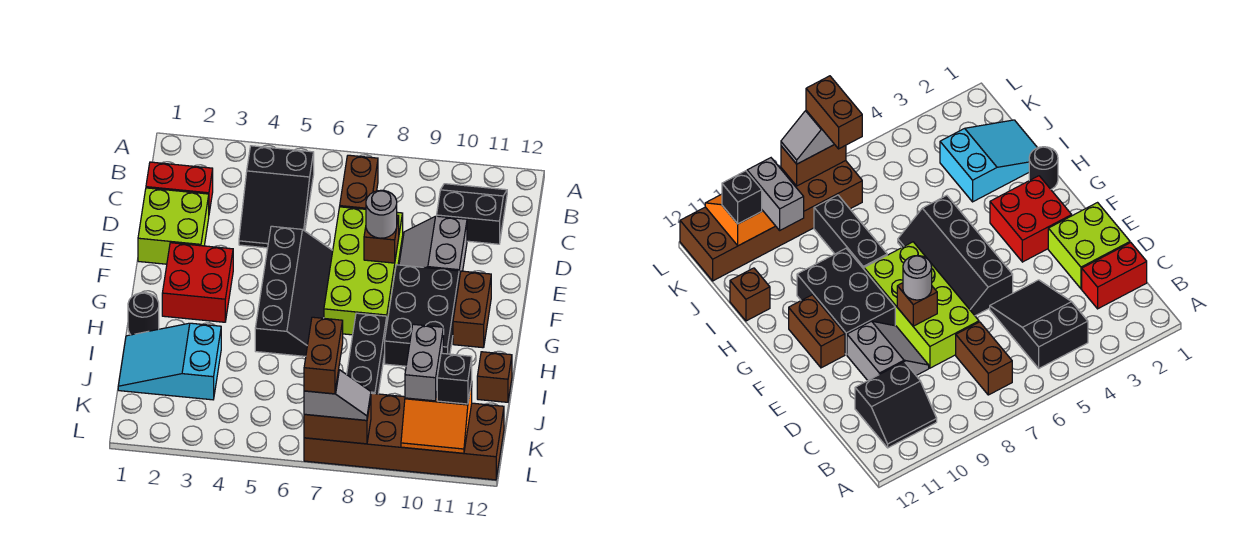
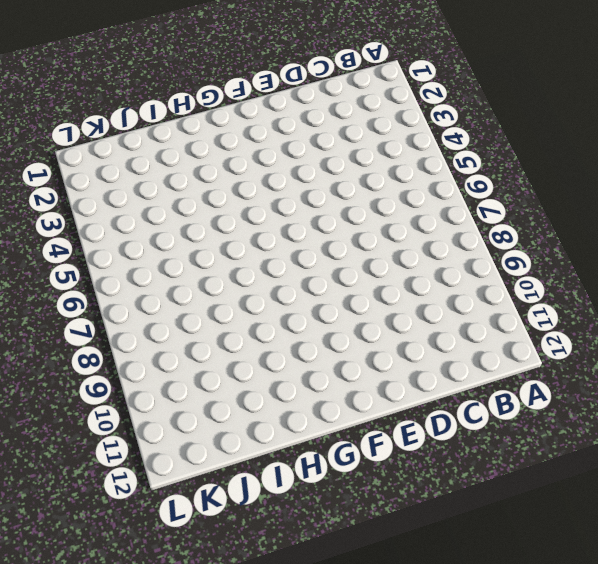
none -> black slope B4:D5 level 1 top B
none -> brown brick B7:C7 level 1
none -> black slope B10:C11 level 1 top C

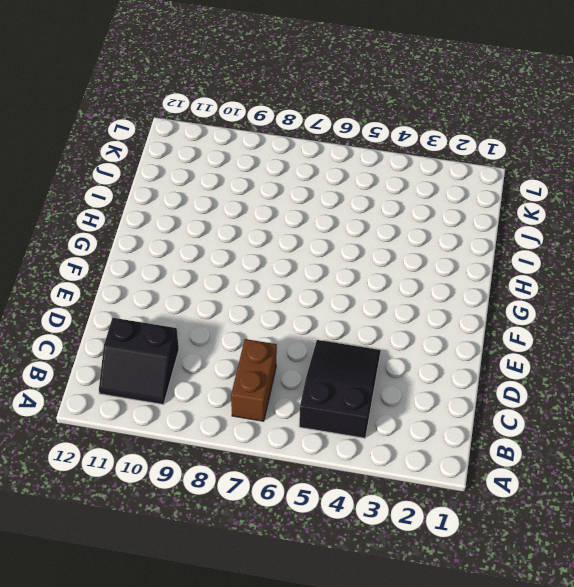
none -> red brick C1:C2 level 1
none -> lime brick D1:E2 level 1
none -> lime brick D7:G8 level 1

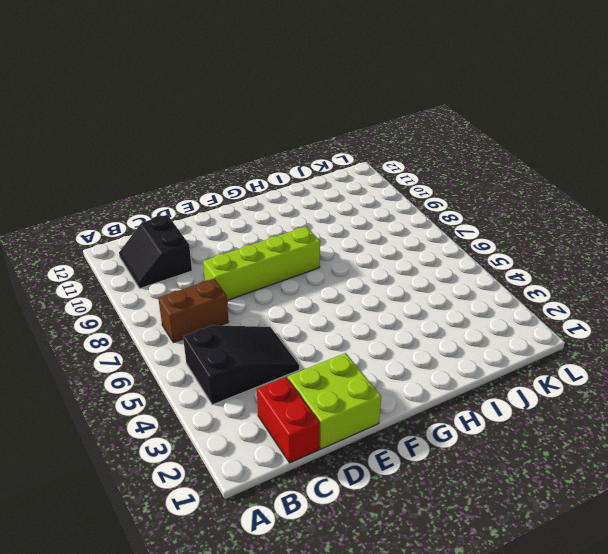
lime brick D8:G8 level 1 -> lime brick D7:G8 level 1
none -> grey slope D9:E10 level 1 top 10
none -> black slope E5:H6 level 1 top 5
none -> red brick F2:G3 level 1

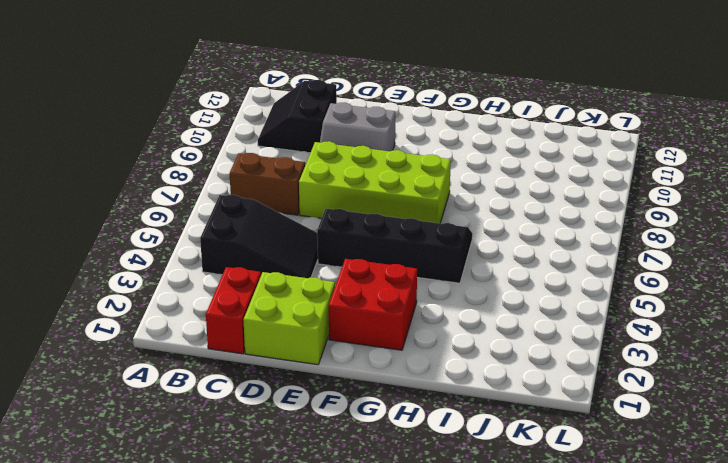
none -> black brick F9:H10 level 1
none -> brown brick F11:G11 level 1
none -> black round brick H1 level 1

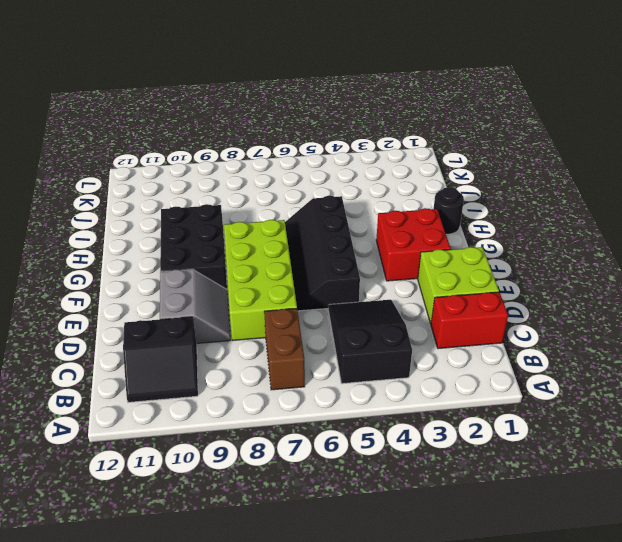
none -> brown brick F11:G11 level 1
none -> black brick H8:J8 level 1
none -> cyan slope I1:J3 level 1 top 3

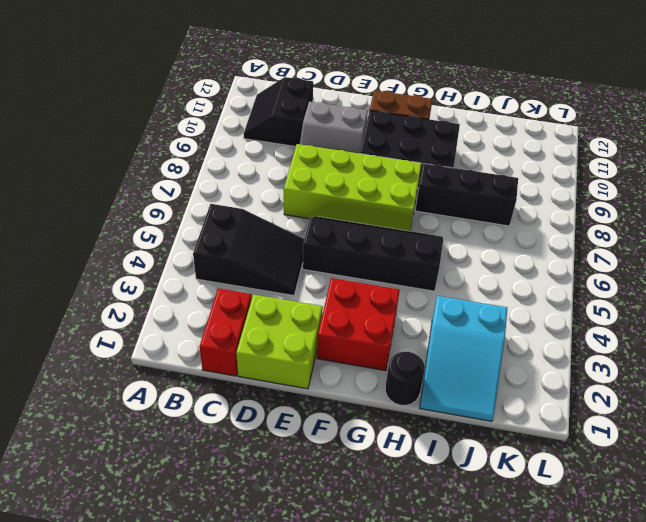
none -> brown brick B7:C7 level 1
none -> brown brick I12 level 1
none -> brown brick K7:L12 level 1

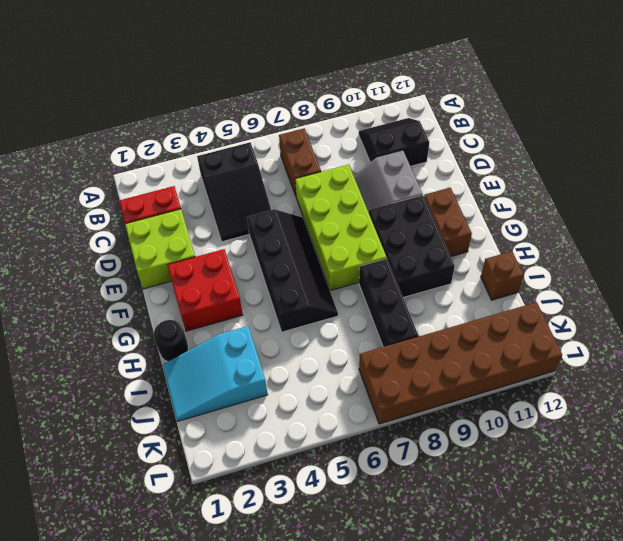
none -> brown brick E8 level 2
none -> orange slope K10:L11 level 2 top K
none -> brown brick L7:L8 level 2

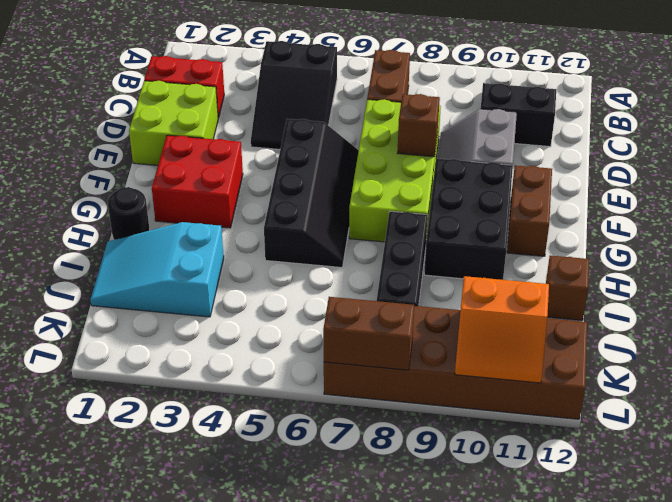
none -> grey round brick E8 level 3
none -> grey brick J10:K10 level 3
none -> black brick K11 level 3

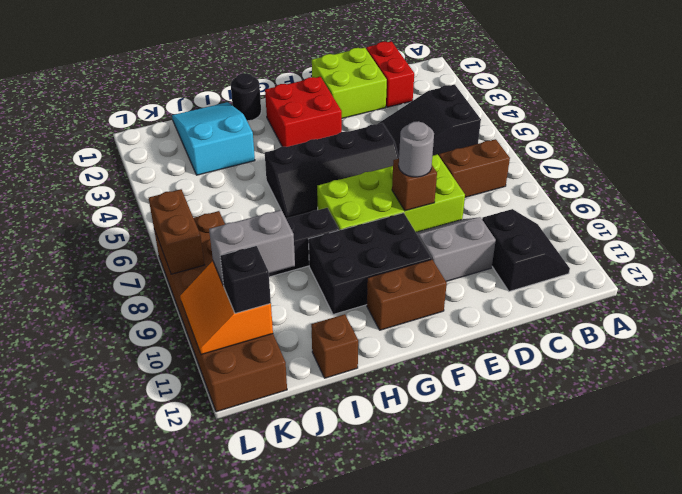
none -> grey slope L7:L8 level 3 top 7
none -> brown brick K7:L7 level 4

